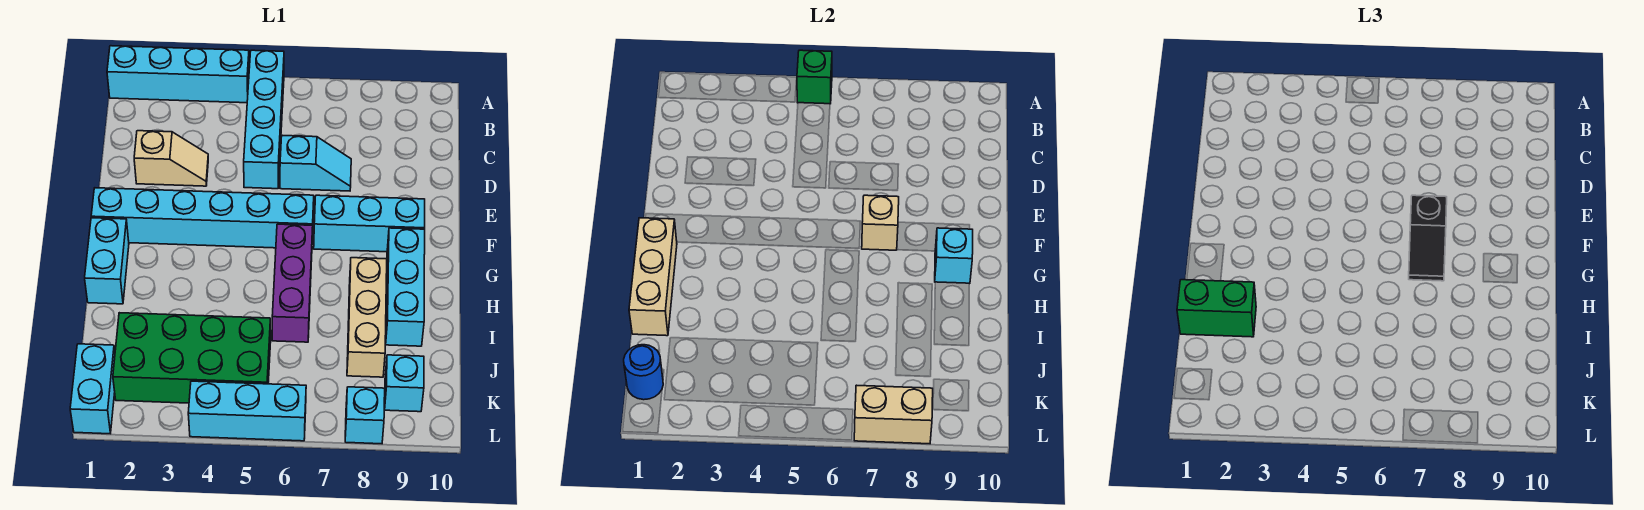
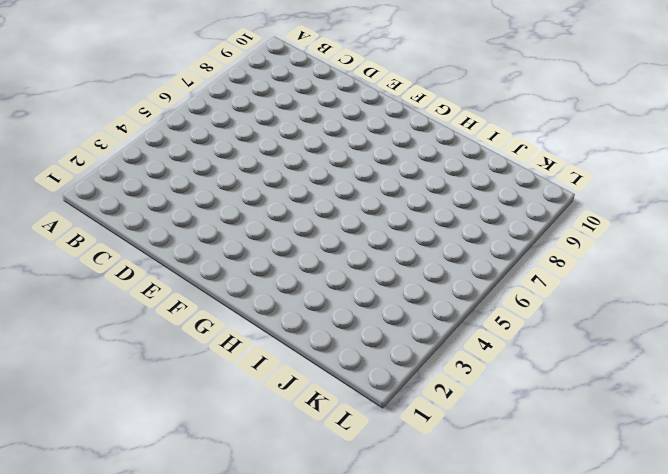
none -> cyan brick A1:A4 level 1
none -> cyan brick A5:D5 level 1
none -> tan slope D2:D3 level 1 top 2

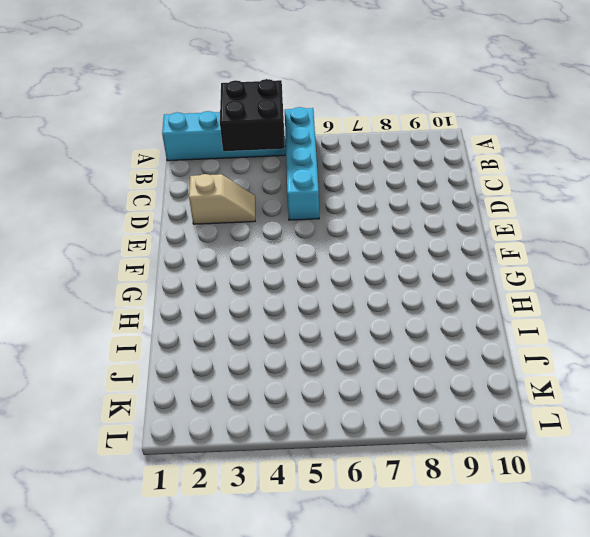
black brick A3:B4 level 2 -> none
none -> cyan slope D6:D7 level 1 top 6
none -> cyan brick F1:F6 level 1
none -> cyan brick F7:F9 level 1

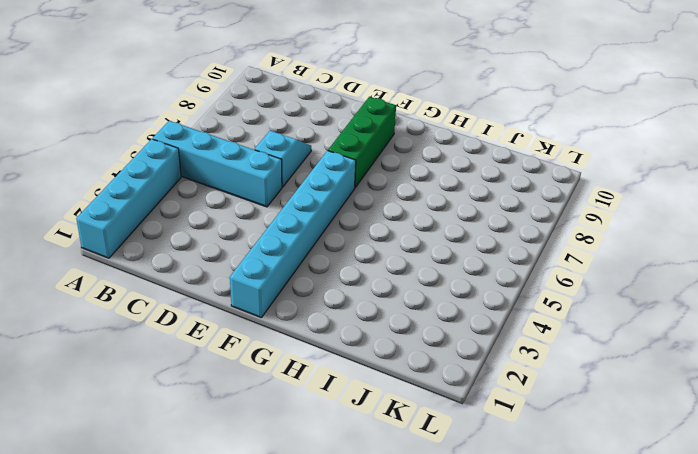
green brick F7:F9 level 1 -> cyan brick F7:F9 level 1
none -> tan slope D2:D3 level 1 top 2
none -> cyan brick G1:H1 level 1
none -> purple brick G6:I6 level 1

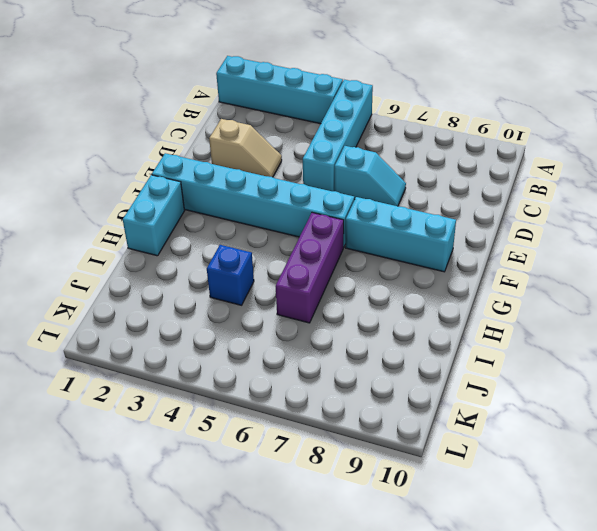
blue brick I4 level 1 -> none
none -> cyan brick G9:I9 level 1
none -> tan brick H8:J8 level 1
none -> green brick J2:K5 level 1

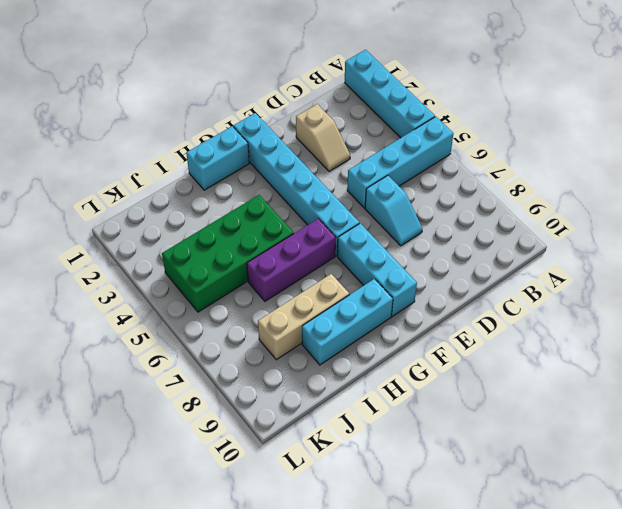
green brick H4:K5 level 1 -> green brick J2:K5 level 1
none -> cyan brick K1:L1 level 1
none -> cyan brick K9 level 1
none -> cyan brick L4:L6 level 1

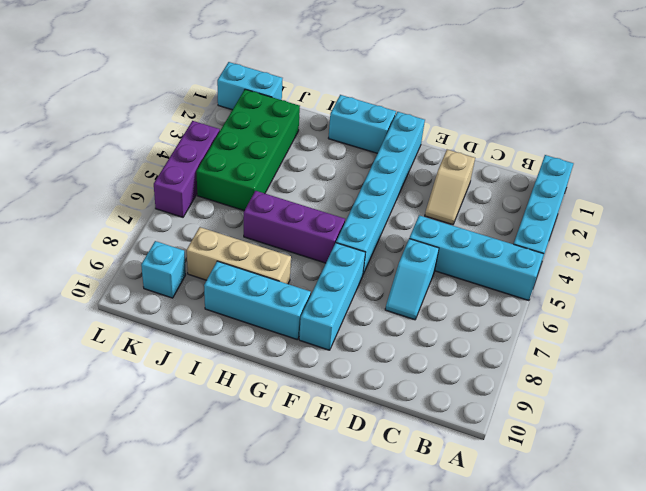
purple brick L4:L6 level 1 -> cyan brick L4:L6 level 1
none -> cyan brick L8 level 1
none -> green brick A5 level 2
none -> tan brick F7 level 2

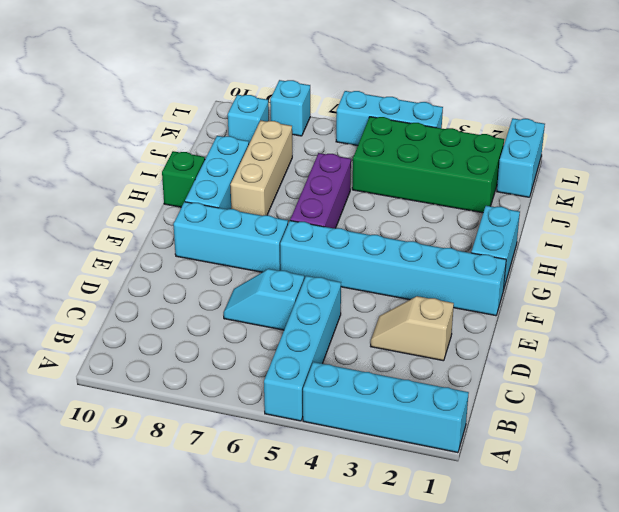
green brick H10 level 1 -> green brick A5 level 2
none -> tan brick F7 level 2
none -> tan brick G1:I1 level 2
none -> cyan brick G9 level 2

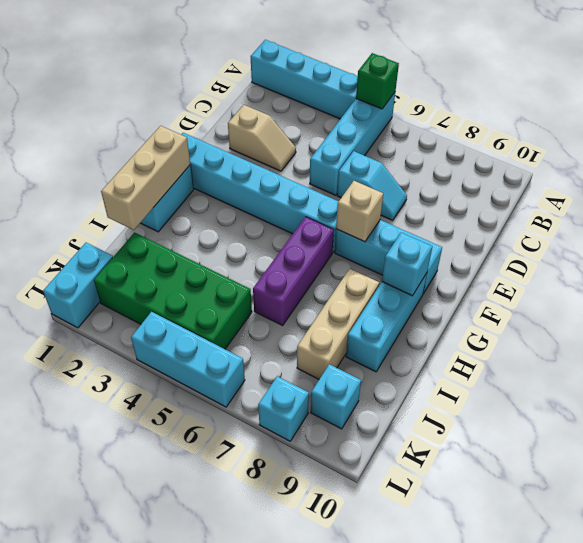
none -> blue round brick K1 level 2
none -> tan brick L7:L8 level 2
none -> black slope F7:G7 level 3 top F

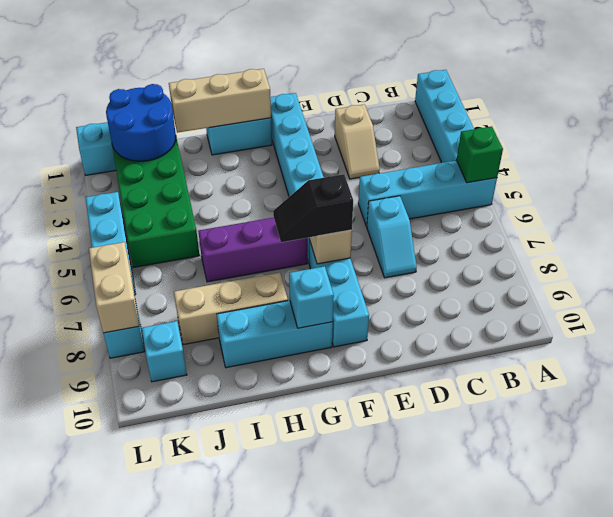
blue round brick J1:K2 level 2 -> blue round brick K1 level 2
none -> green brick I1:I2 level 3

